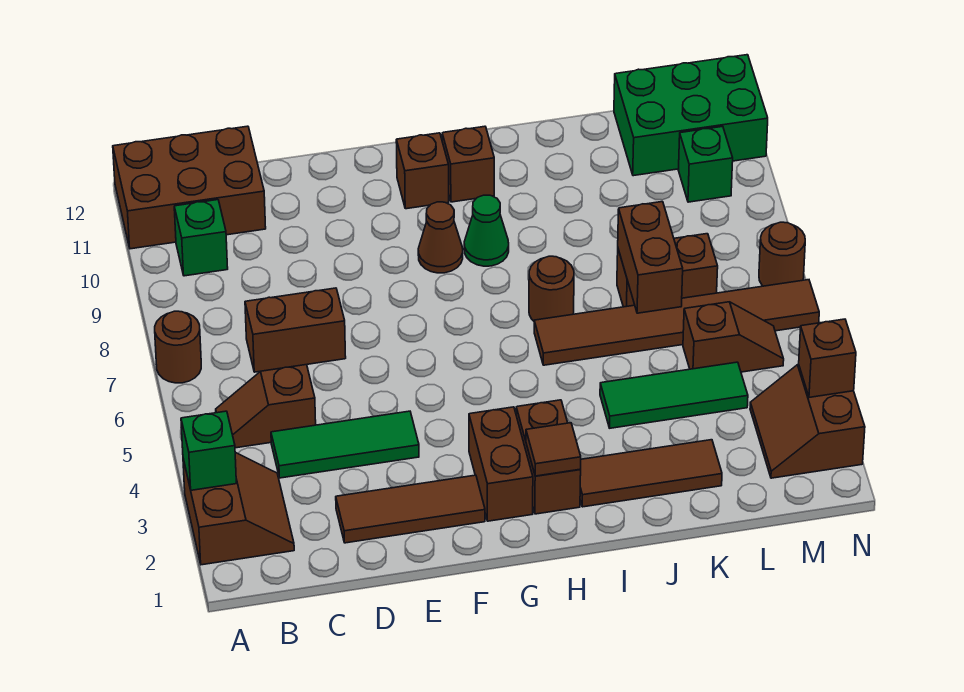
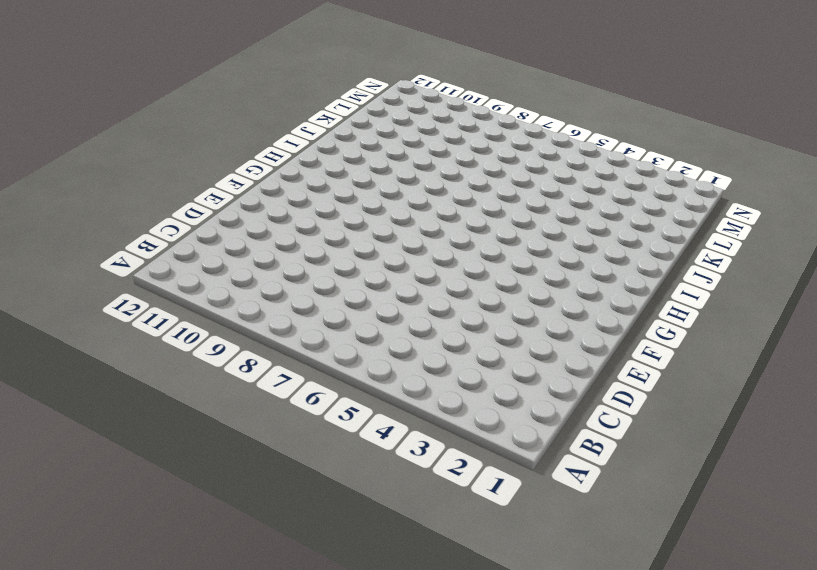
none -> brown slope A2:B3 level 1 top A
none -> brown round brick A7 level 1
none -> brown brick A11:C12 level 1

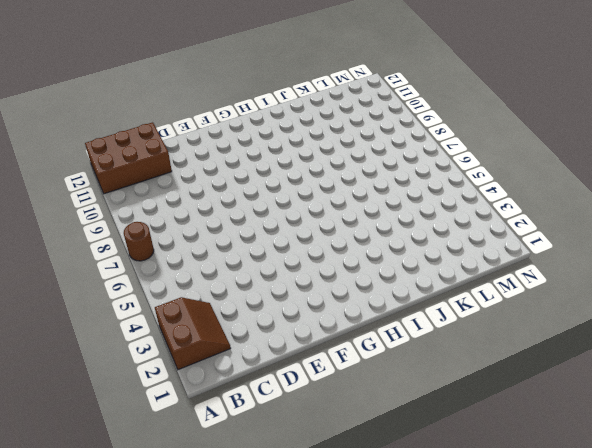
none -> brown slope B5:C5 level 1 top C
none -> green brick B10 level 1
none -> green tile C4:E4 level 1

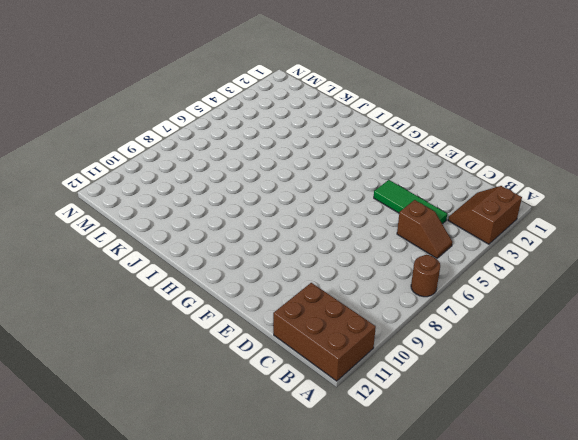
none -> green brick B10 level 1
none -> brown brick C7:D7 level 1
none -> brown tile D2:F2 level 1

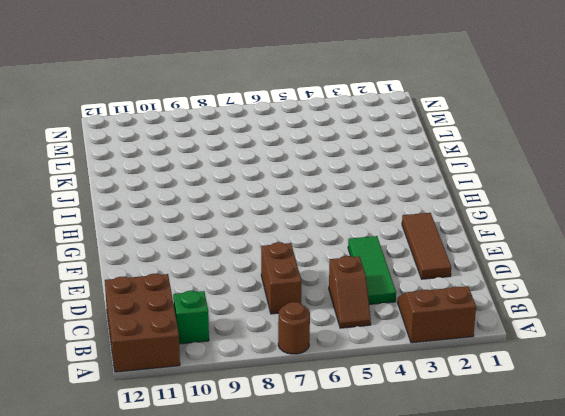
none -> brown brick G2:G3 level 1
none -> brown cone G9 level 1
none -> brown brick G11 level 1

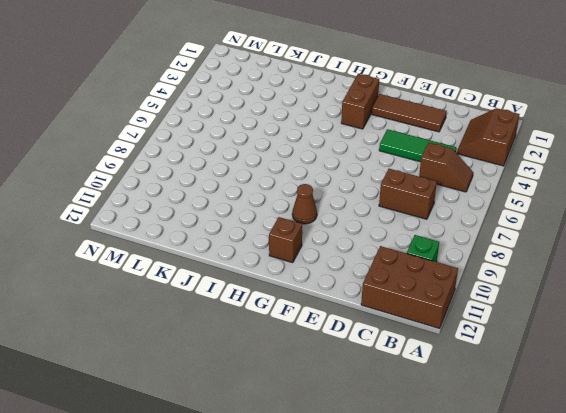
none -> brown round brick A7 level 1
none -> brown brick H2:H3 level 1
none -> green cone H9 level 1

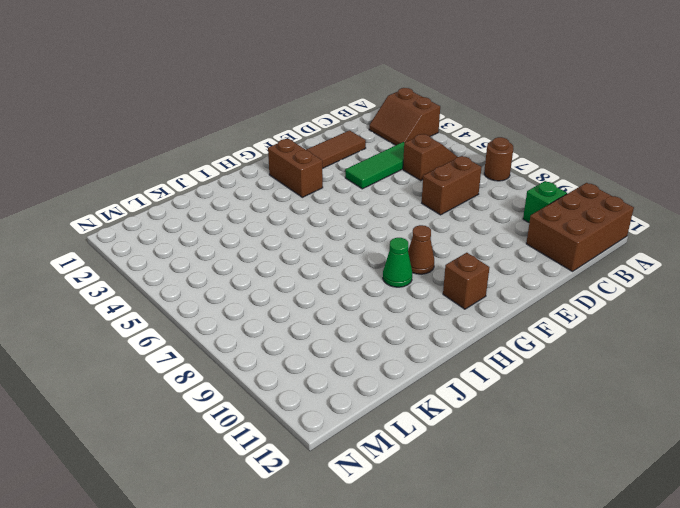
none -> brown brick H2:H3 level 1
none -> brown brick H11 level 1
none -> brown tile I2:K2 level 1

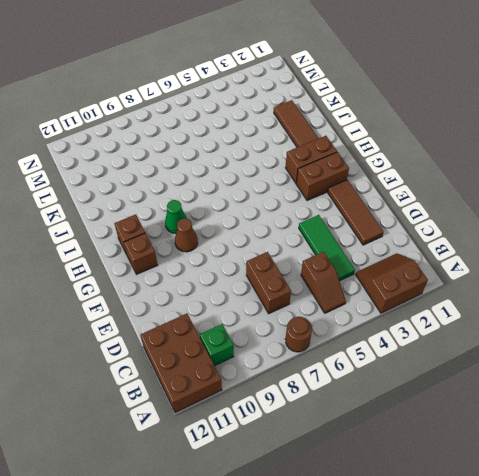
none -> brown tile I6:N6 level 1
none -> brown round brick I7 level 1
none -> green tile J4:L4 level 1

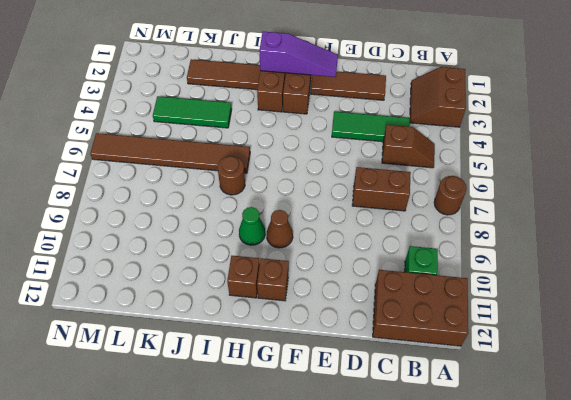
purple slope F2:H2 level 2 top H -> brown tile H2 level 2
none -> brown brick K7:L7 level 1
none -> brown slope L5:M5 level 1 top L
none -> green brick L11:N12 level 1

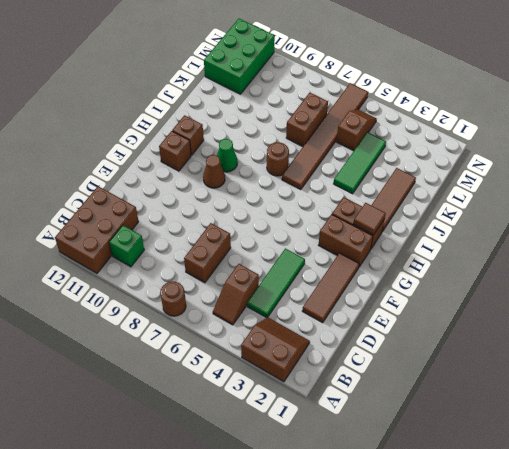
none -> brown slope M2:N3 level 1 top N
none -> green brick M10 level 1
none -> brown round brick N7 level 1

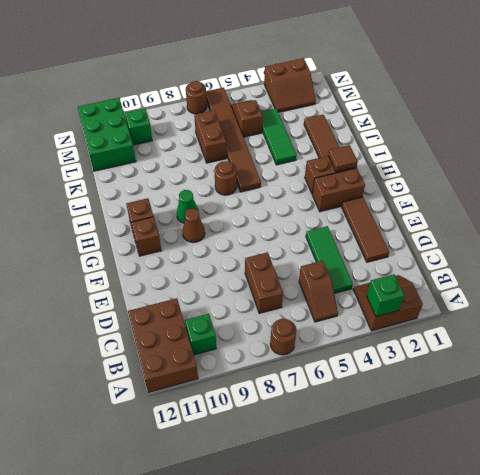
none -> brown brick K6:K7 level 2
none -> brown brick N3 level 2

